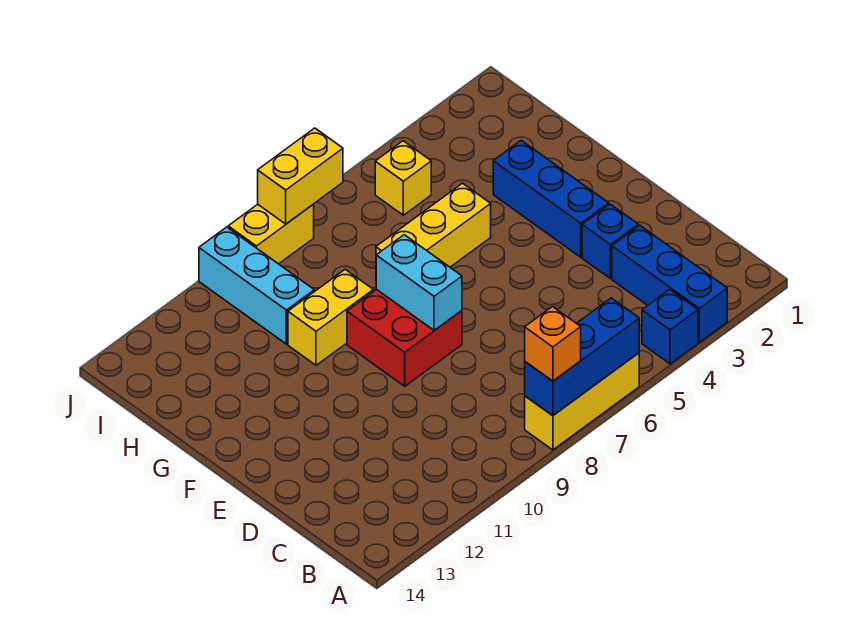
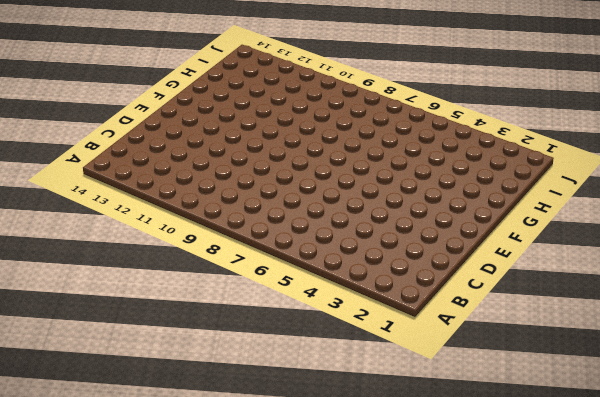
none -> blue brick A3:C3 level 1
none -> blue brick A4 level 1
none -> yellow brick A6:A8 level 1

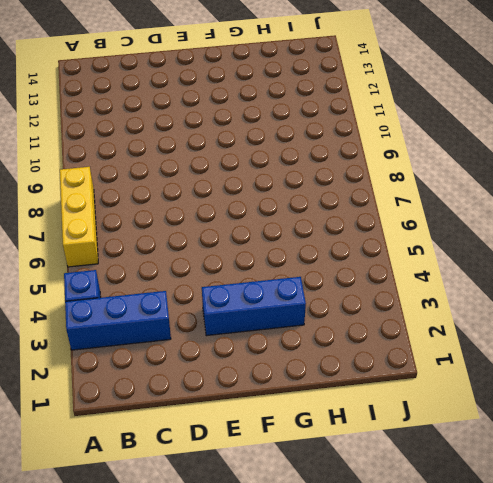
none -> blue brick D3 level 1
none -> red brick E8:F9 level 1
none -> yellow brick G5:G7 level 1

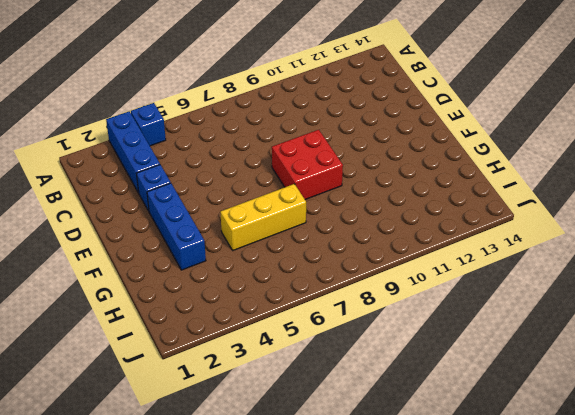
none -> yellow brick A6:A8 level 1
none -> yellow brick G9:G10 level 1
none -> cyan brick H10:J10 level 1

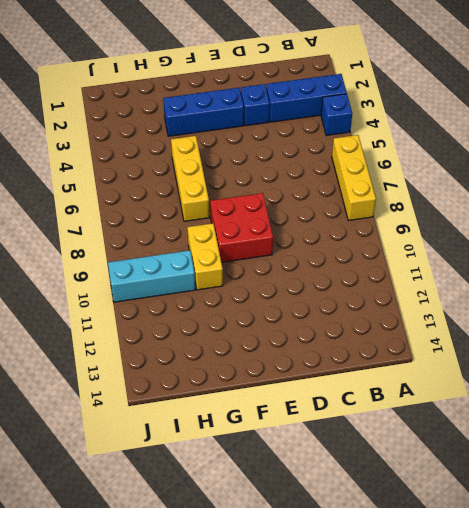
none -> yellow brick I5 level 1
none -> yellow brick J8:J9 level 1
none -> blue brick A6:A8 level 2

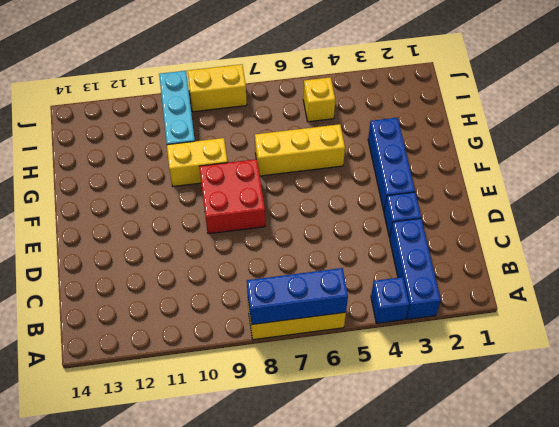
none -> cyan brick E8:F8 level 2
none -> yellow brick J7:J8 level 2
none -> orange brick A8 level 3

